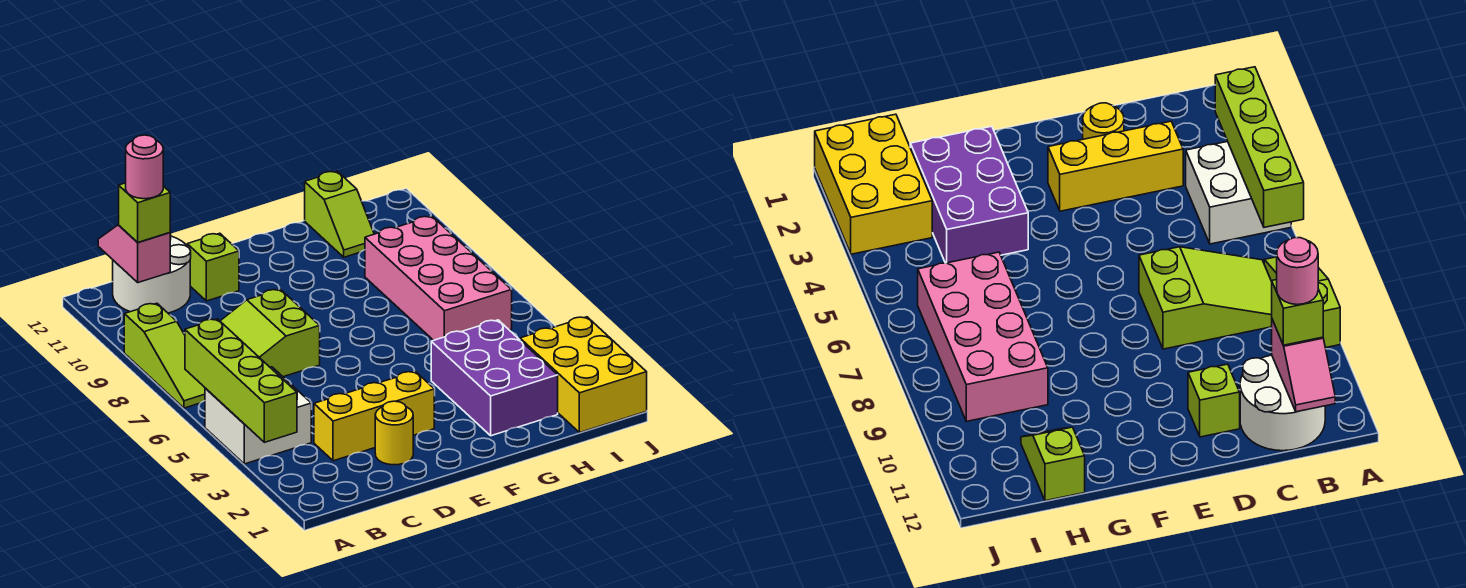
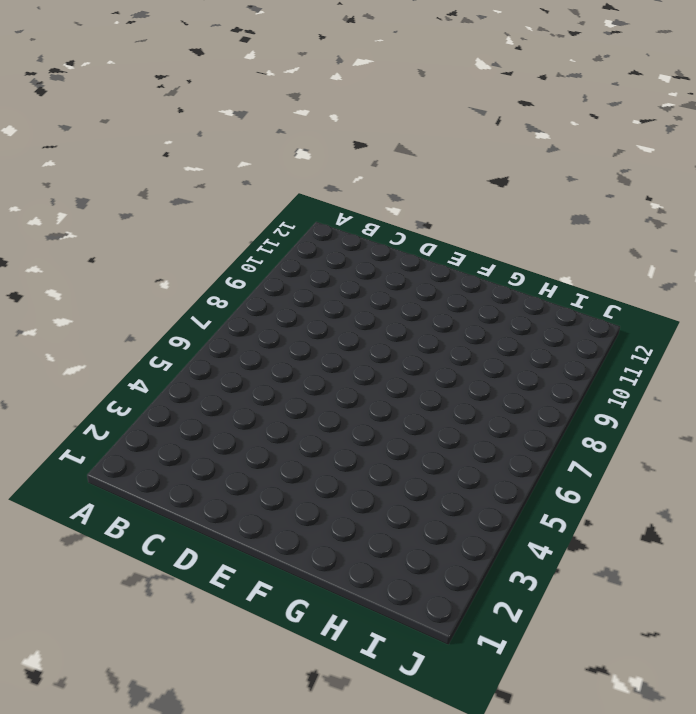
none -> white brick A4:B5 level 1
none -> lime slope A7:A9 level 1 top 9
none -> lime slope B7:D8 level 1 top D

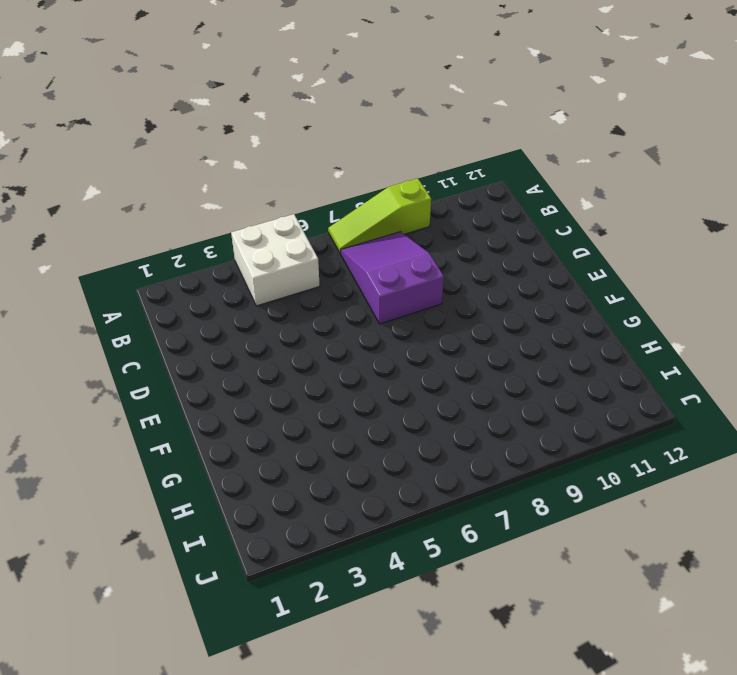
purple slope B7:D8 level 1 top D -> lime slope B7:D8 level 1 top D
none -> white round brick B11:C12 level 1
none -> yellow brick C3:E3 level 1
none -> yellow round brick D2 level 1

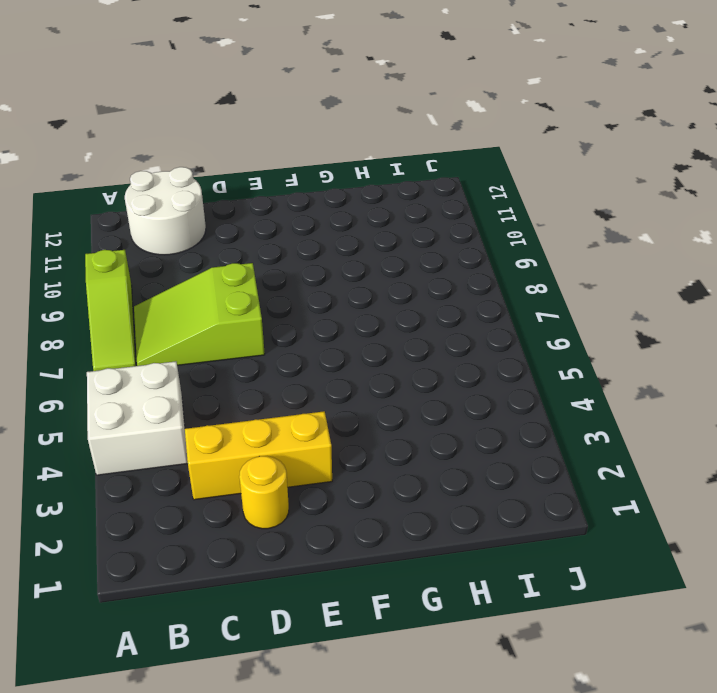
none -> lime brick D11 level 1
none -> purple brick G2:H4 level 1
none -> pink brick H6:I9 level 1

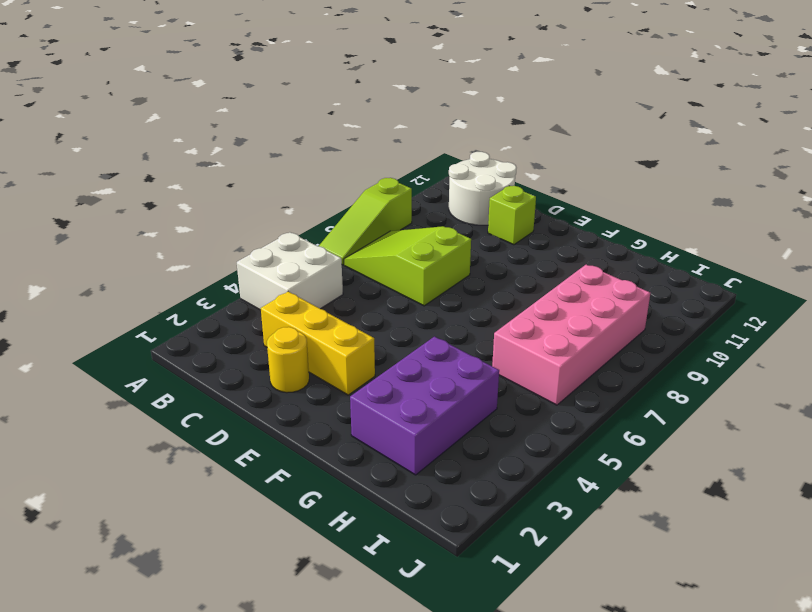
none -> lime slope H11:H12 level 1 top 12
none -> yellow brick I1:J3 level 1
none -> lime brick A3:A6 level 2

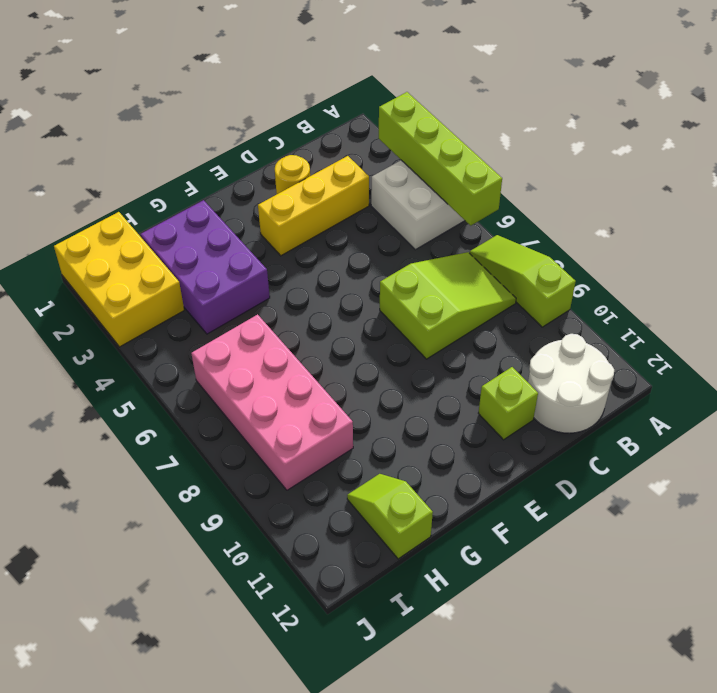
none -> pink slope B11:B12 level 2 top 11
none -> lime brick B11 level 3
none -> pink round brick B11 level 4

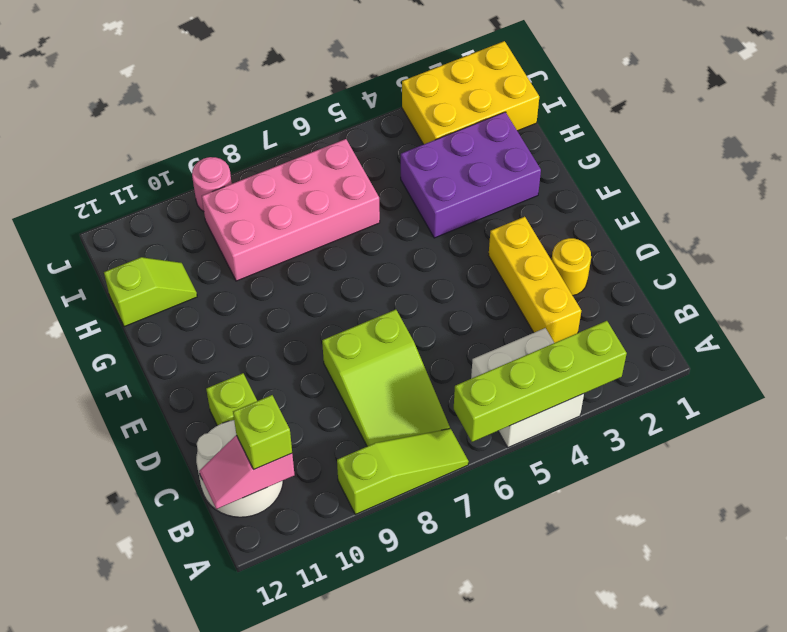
pink round brick J9 level 1 -> pink round brick B11 level 4

